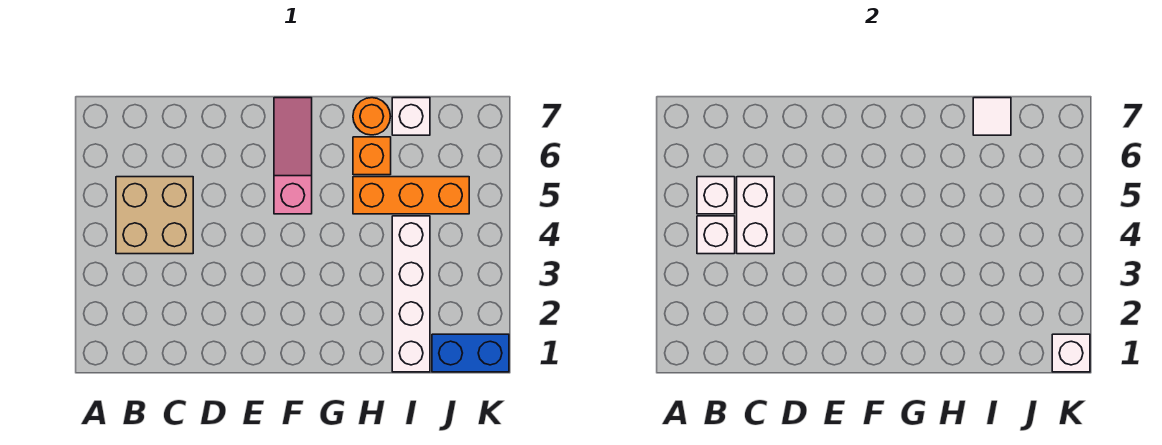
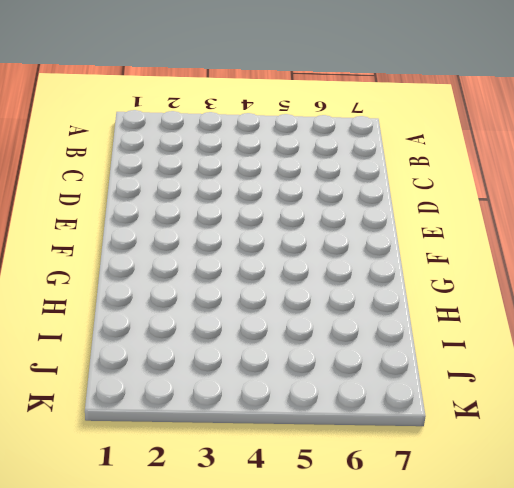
none -> tan brick B4:C5 level 1
none -> pink slope F5:F7 level 1 top 5
none -> orange brick H5:J5 level 1

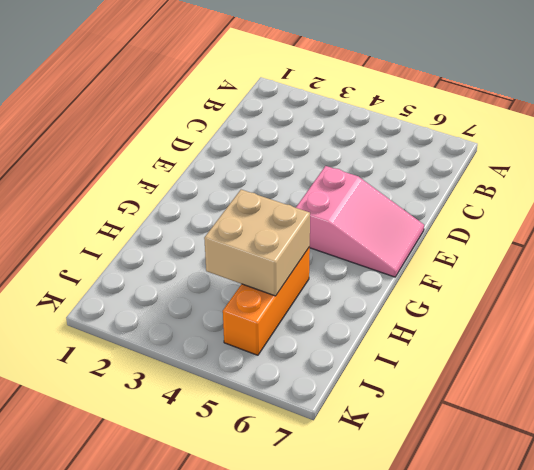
pink slope E5:F7 level 1 top 5 -> pink slope F5:F7 level 1 top 5
tan brick H4:I5 level 2 -> tan brick B4:C5 level 1
none -> orange brick H6 level 1
none -> orange round brick H7 level 1
none -> white brick I1:I4 level 1

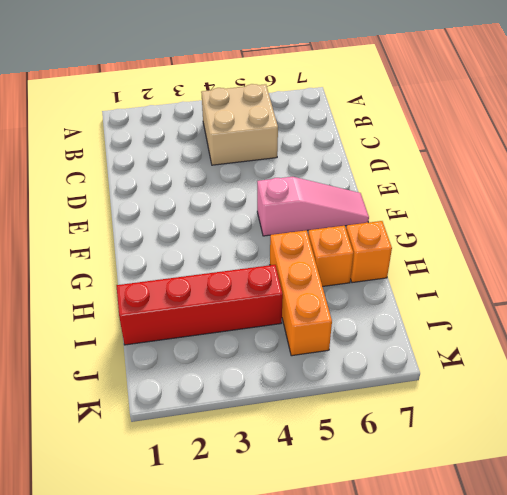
orange brick H7 level 1 -> orange round brick H7 level 1
red brick I1:I4 level 1 -> white brick I1:I4 level 1
none -> white brick I7 level 1
none -> blue brick J1:K1 level 1
none -> white brick B4 level 2

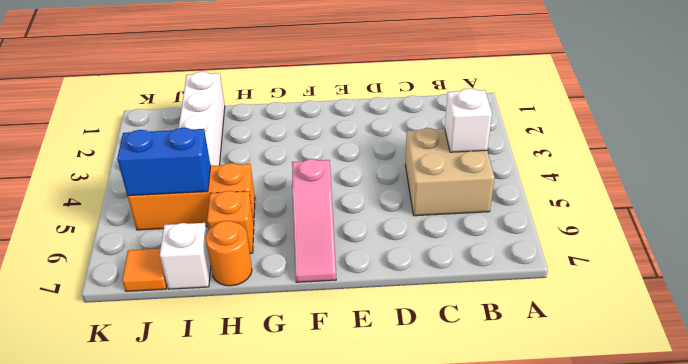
blue brick I5:J5 level 2 -> blue brick J1:K1 level 1
orange tile J7 level 1 -> none
none -> white brick B5 level 2
none -> white brick C4:C5 level 2
none -> white tile I7 level 2

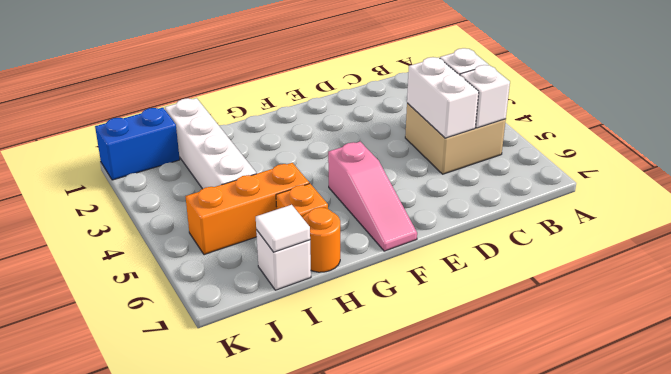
none -> white brick K1 level 2

